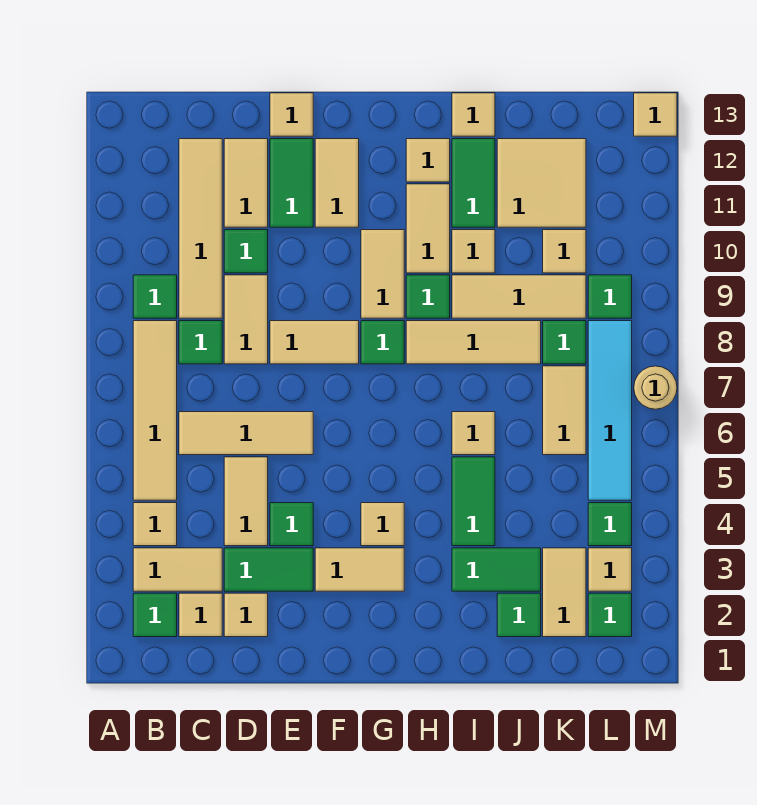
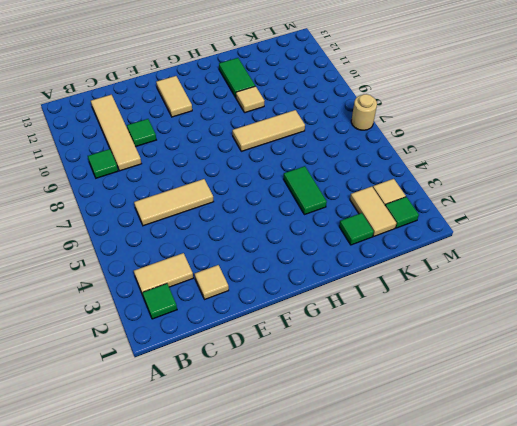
none -> tan tile B4 level 1
none -> tan tile B5:B8 level 1
none -> tan tile C2 level 1
none -> green tile C8 level 1

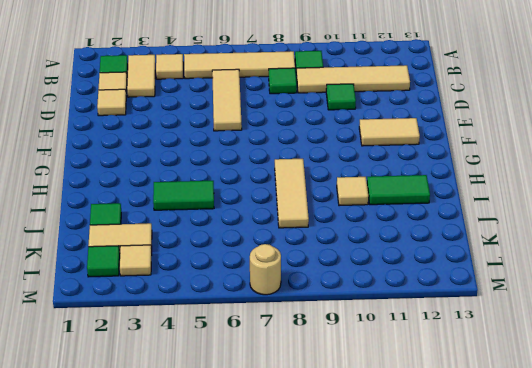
none -> green tile D3:E3 level 1
none -> tan tile D4:D5 level 1
none -> tan tile D8:D9 level 1
none -> tan tile D11:D12 level 1

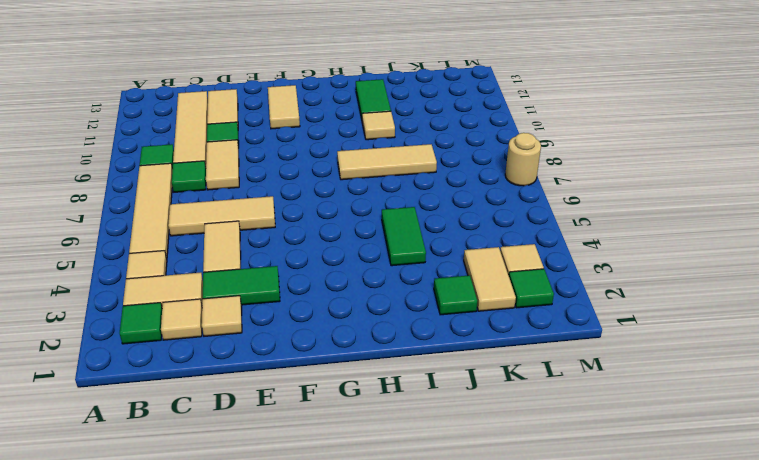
none -> green tile E4 level 1
none -> tan tile E8:F8 level 1
none -> green tile E11:E12 level 1
none -> tan tile E13 level 1

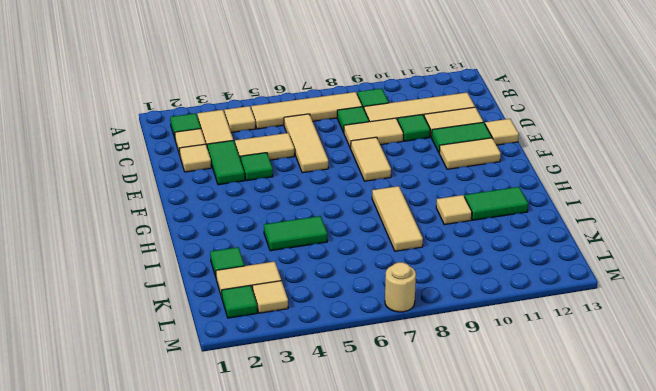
none -> tan tile F3:G3 level 1
none -> tan tile G4 level 1
none -> green tile G8 level 1
none -> tan tile G9:G10 level 1

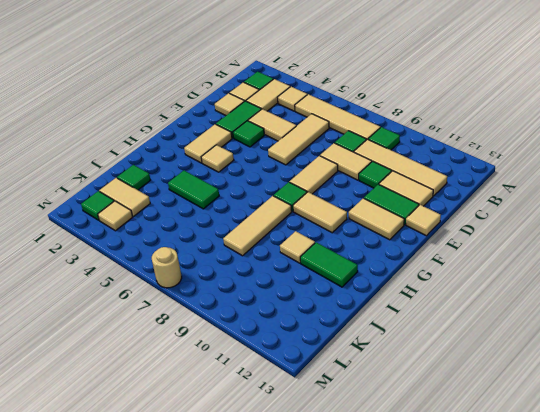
none -> green tile H9 level 1
none -> tan tile H10:H11 level 1
none -> tan tile H12 level 1
none -> green tile I3:J3 level 1

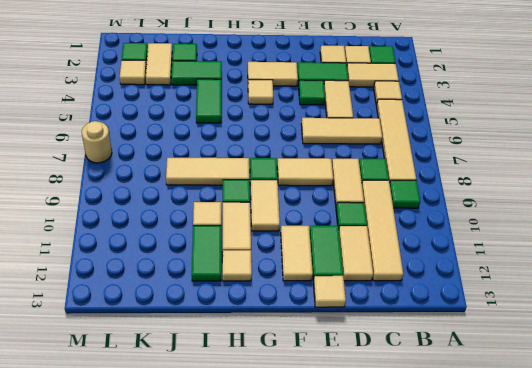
none -> tan tile I6 level 1
none -> tan tile I9:K9 level 1
none -> tan tile I13 level 1
none -> tan tile J11:K12 level 1

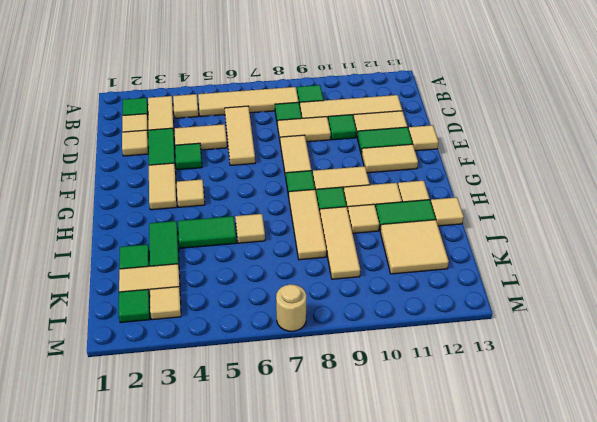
none -> tan tile K6:K7 level 1
none -> green tile K8 level 1
none -> tan tile K10 level 1
none -> green tile L4 level 1

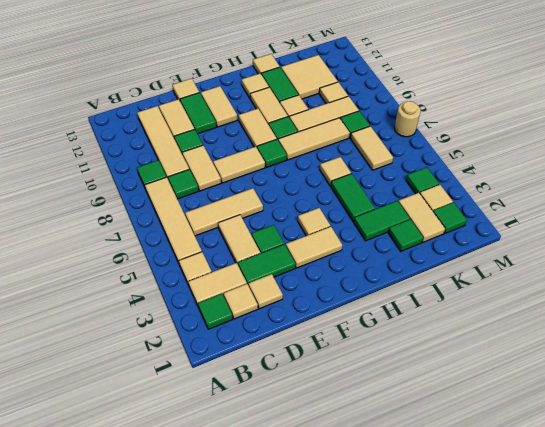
none -> cyan tile L5:L8 level 1
none -> green tile L9 level 1
none -> tan tile M13 level 1

